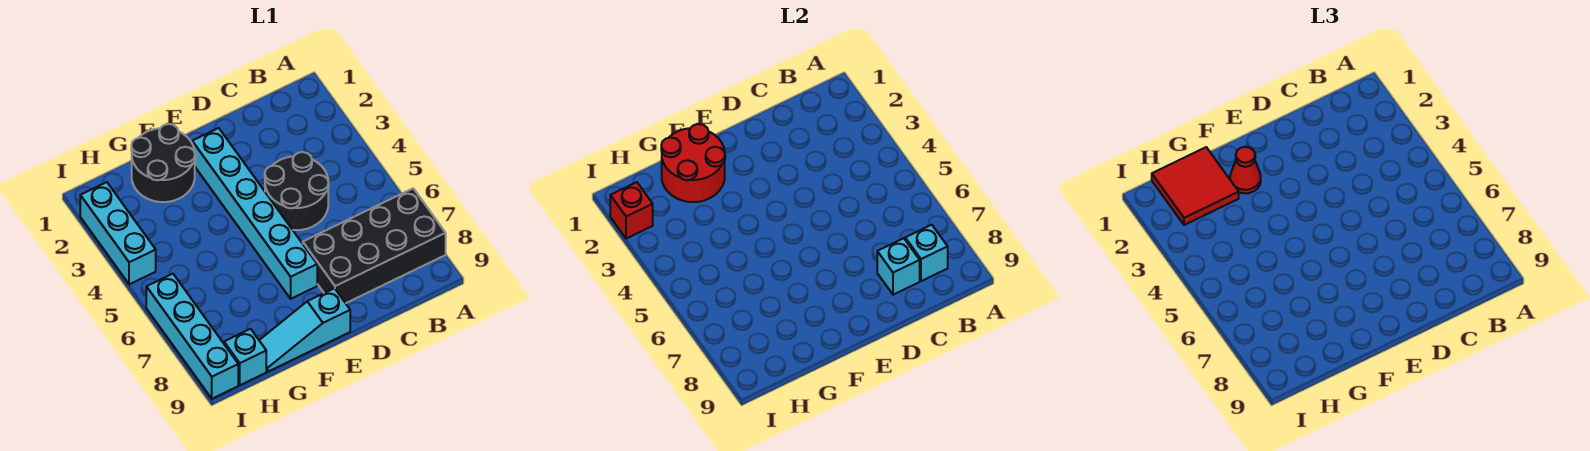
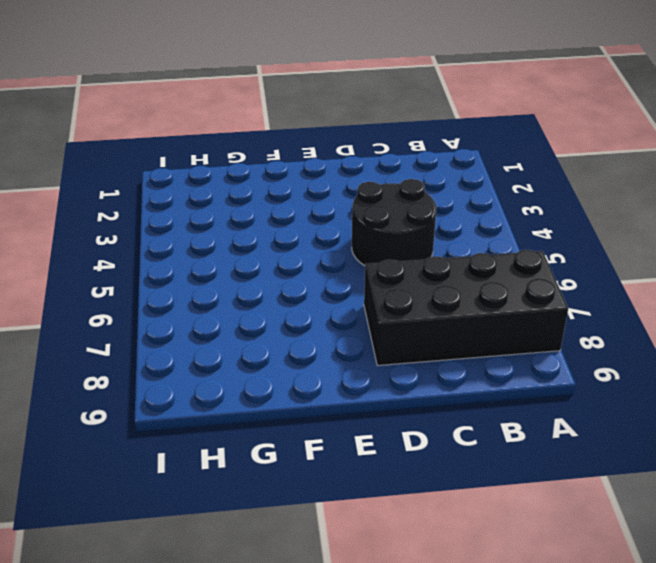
none -> cyan brick E2:E7 level 1
none -> cyan slope E9:G9 level 1 top E
none -> black round brick F1:G2 level 1

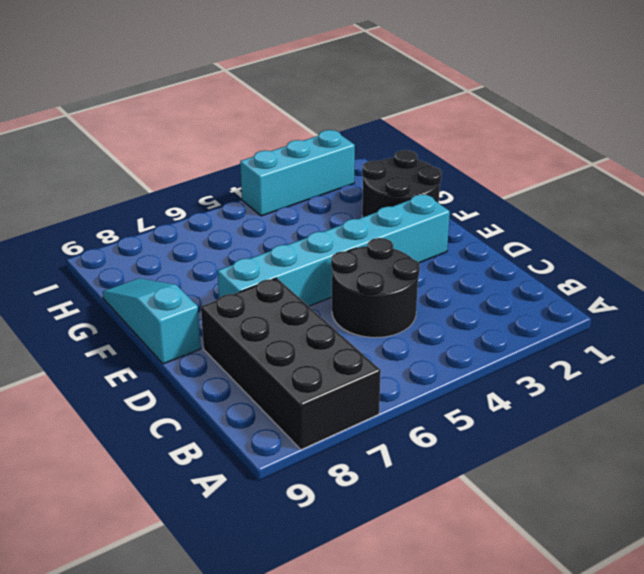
none -> cyan brick H9 level 1
none -> cyan brick I6:I9 level 1
none -> cyan brick B8 level 2

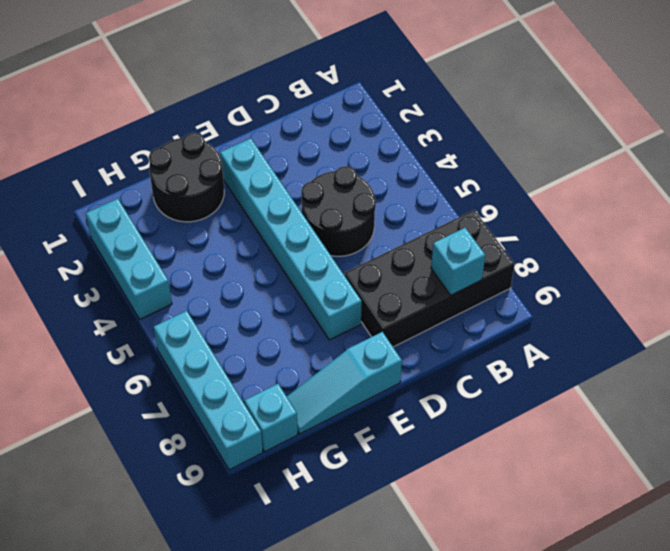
none -> cyan brick C8 level 2
none -> red round brick F1:G2 level 2
none -> red brick I2 level 2

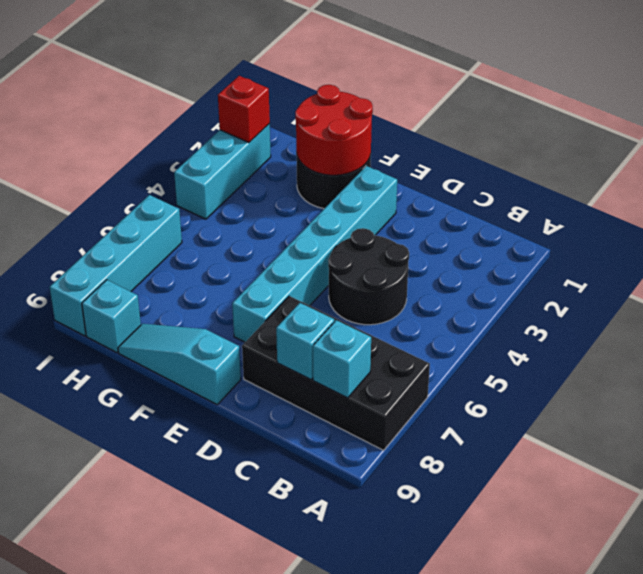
none -> red cone F2 level 3
none -> red tile G1:H2 level 3

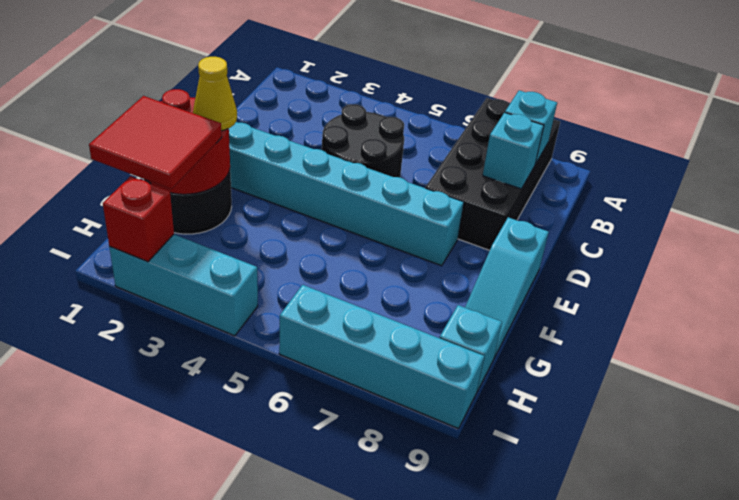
yellow cone F2 level 3 -> red cone F2 level 3

